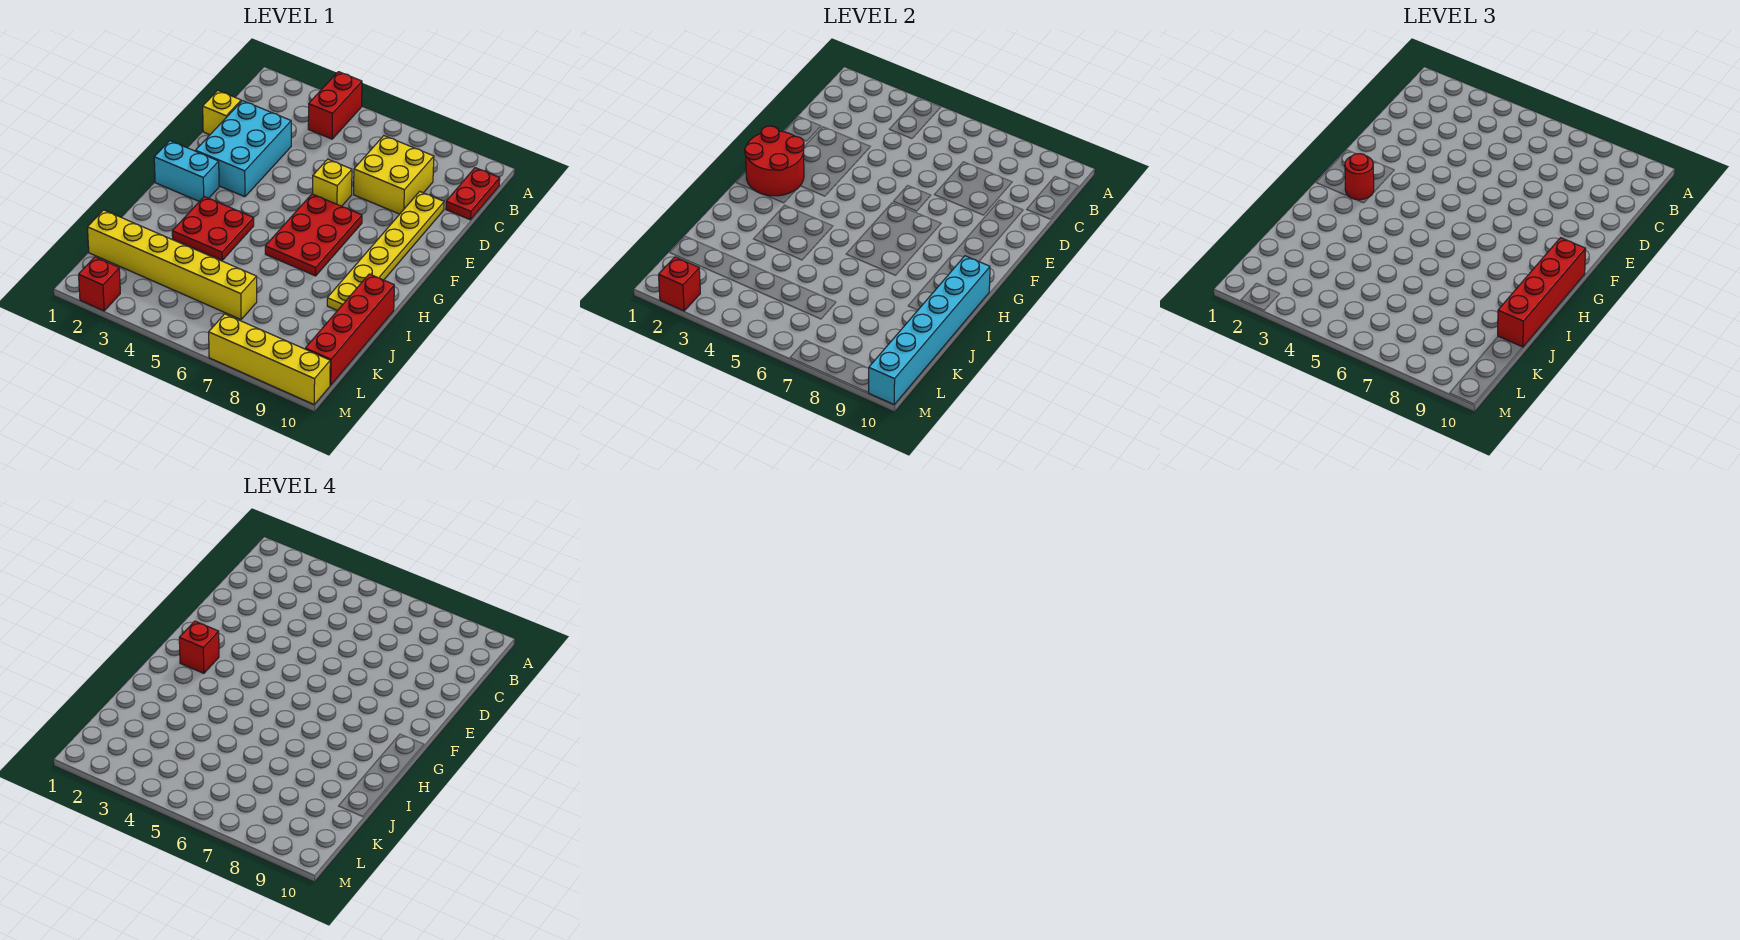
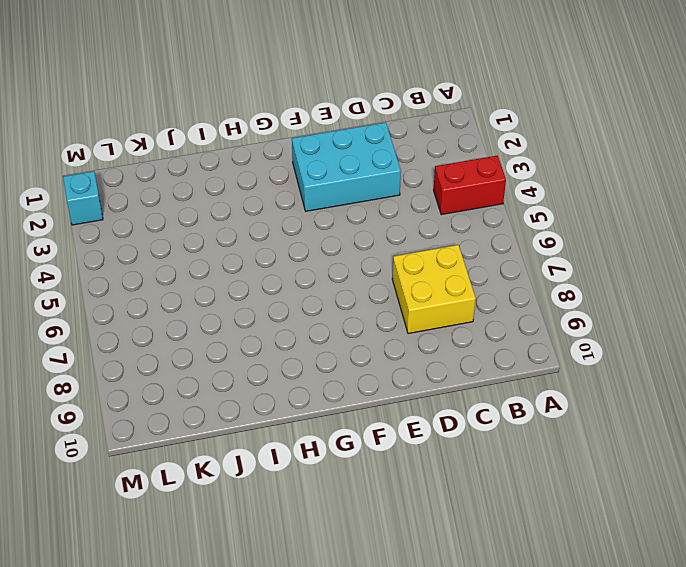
cyan brick M2 level 1 -> red brick M2 level 1
none -> red plate B10:C10 level 1
none -> yellow brick D1 level 1
none -> yellow plate D9:I9 level 1

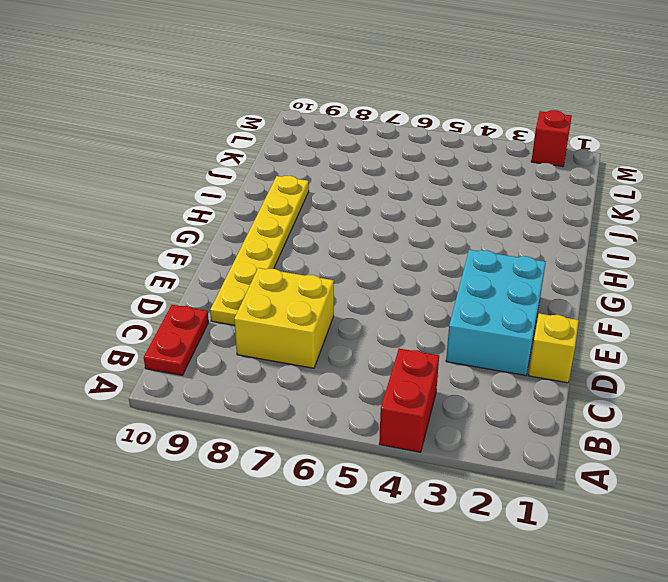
none -> yellow brick E6 level 1
none -> red plate F6:H7 level 1
none -> cyan brick G1:G2 level 1

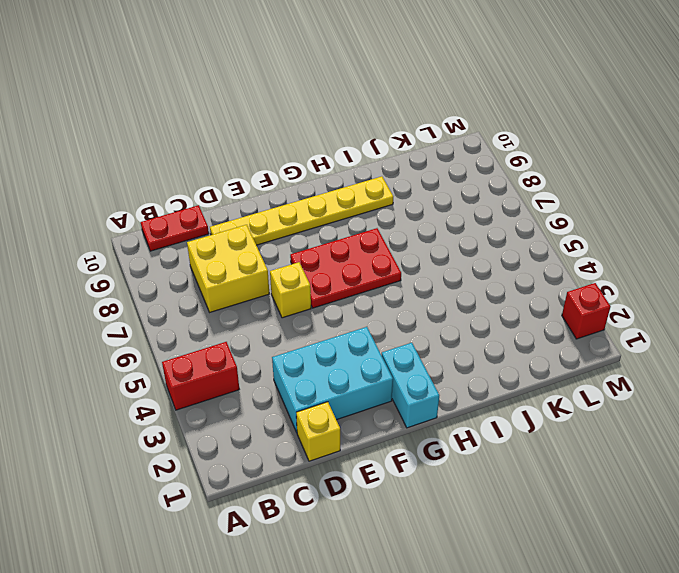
none -> red plate H3:I4 level 1
none -> red brick I10:L10 level 1
none -> yellow brick K1:K6 level 1

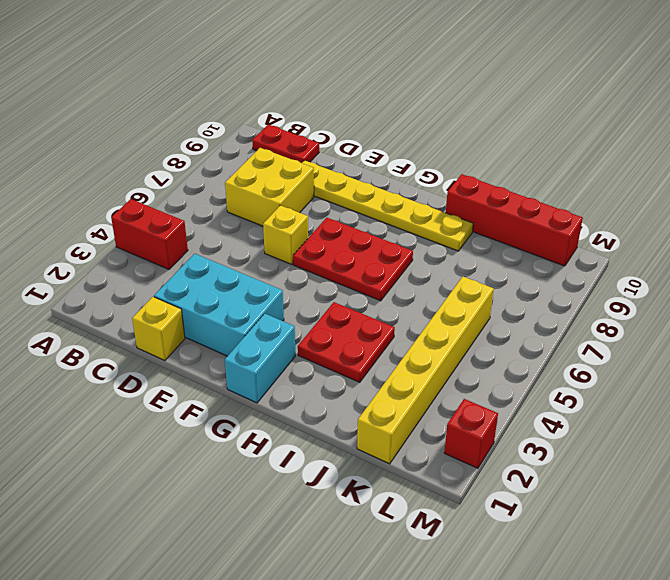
none -> yellow brick M7:M10 level 1
none -> red round brick F1:G2 level 2
none -> cyan brick H10:M10 level 2

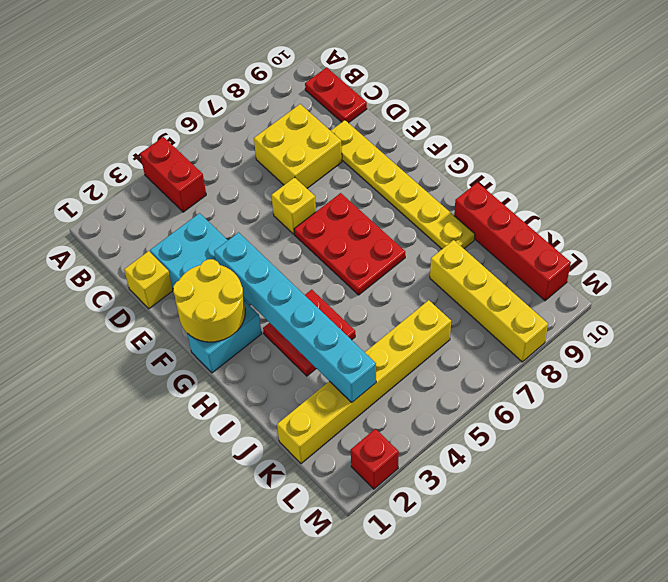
yellow round brick F1:G2 level 2 -> red round brick F1:G2 level 2
cyan brick F3:K3 level 2 -> cyan brick H10:M10 level 2
yellow brick J8:M8 level 1 -> yellow brick M7:M10 level 1
none -> red brick M2 level 2
none -> red round brick G2 level 3
none -> red brick G10:J10 level 3

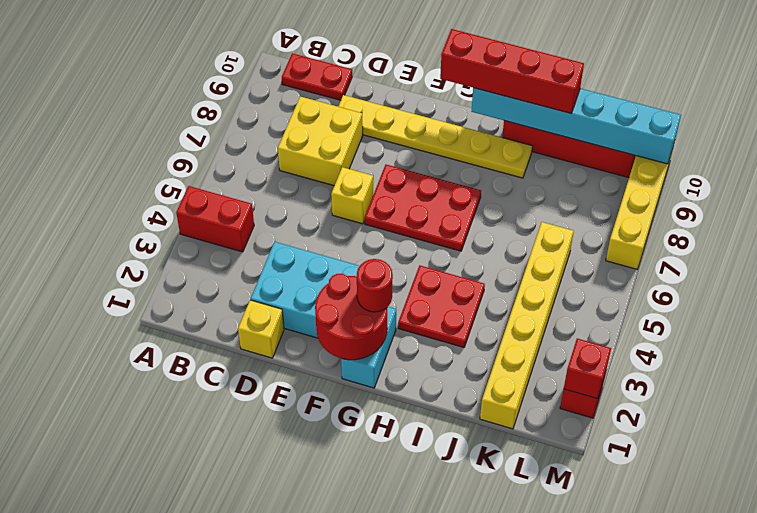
none -> red brick G2 level 4

